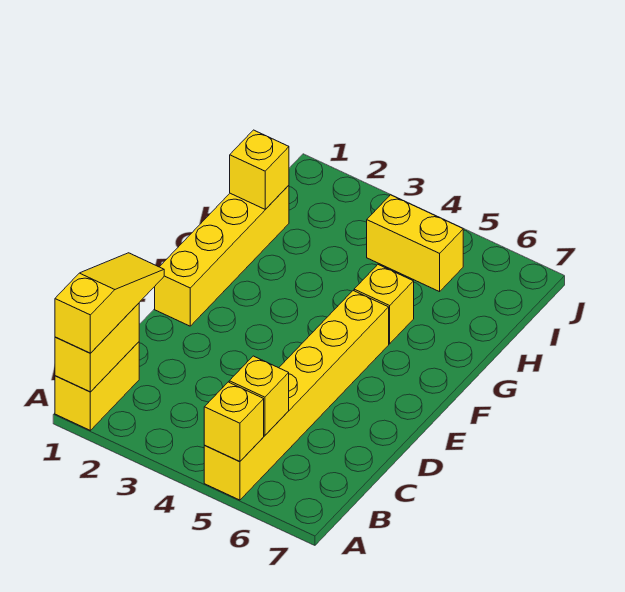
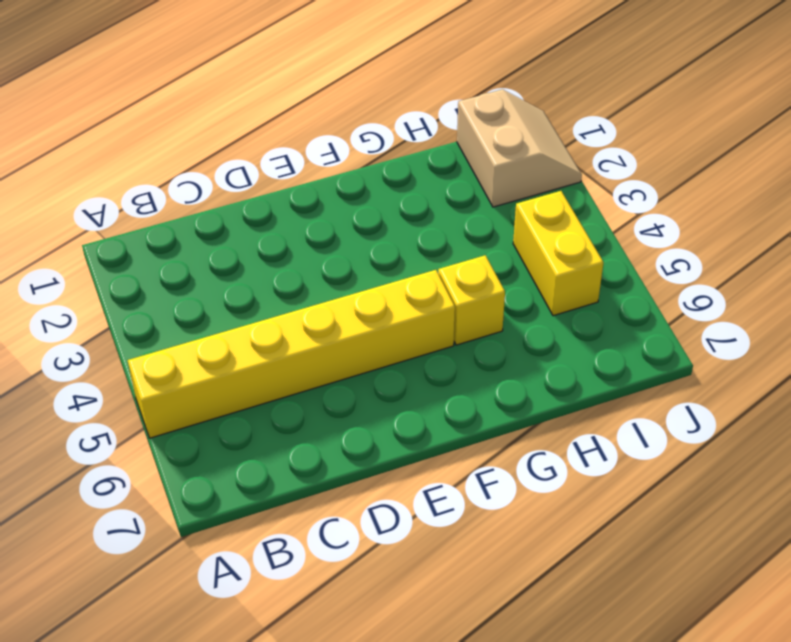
tan slope I1:J2 level 1 top I -> none
none -> yellow brick A1:B1 level 1
none -> yellow brick E1:H1 level 1

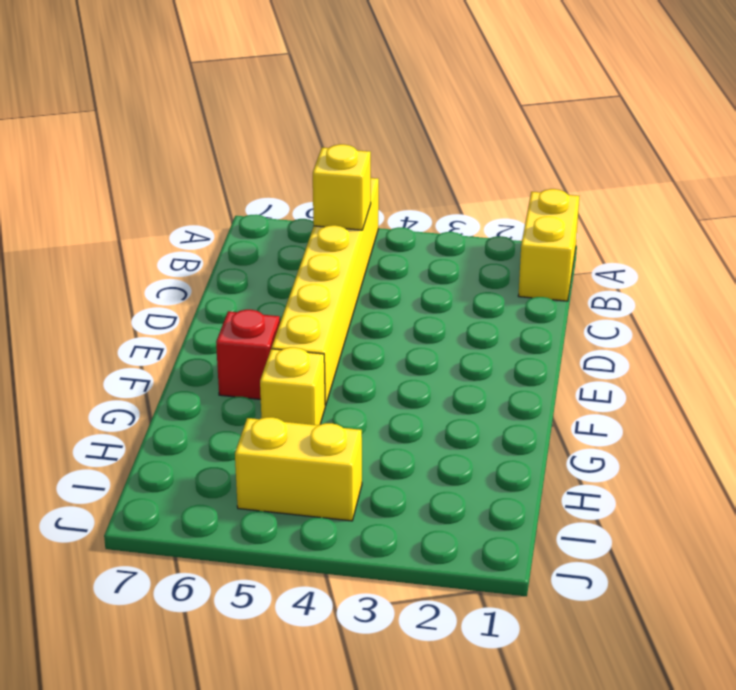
red brick F6 level 1 -> none
none -> yellow brick E1:H1 level 1
none -> yellow brick A1:B1 level 2

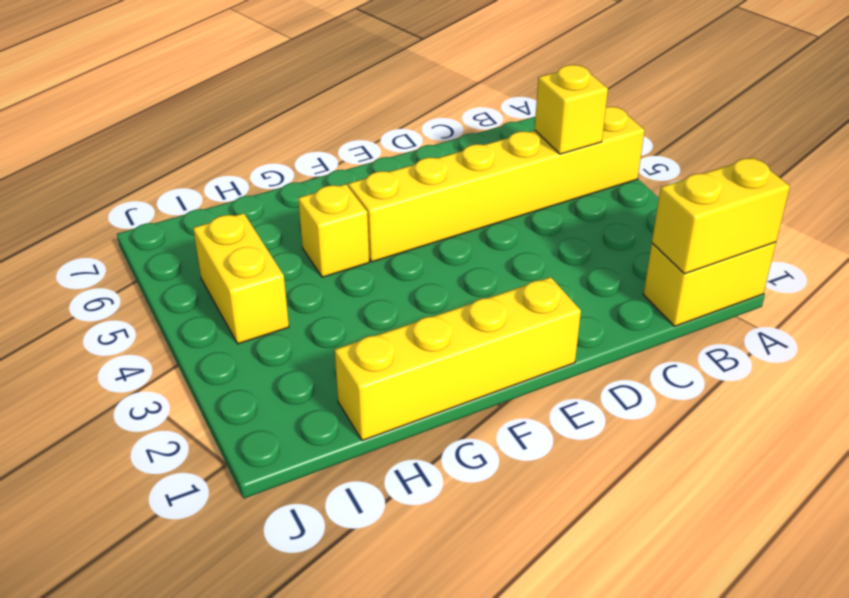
none -> yellow brick A5 level 2
none -> yellow brick H1 level 2

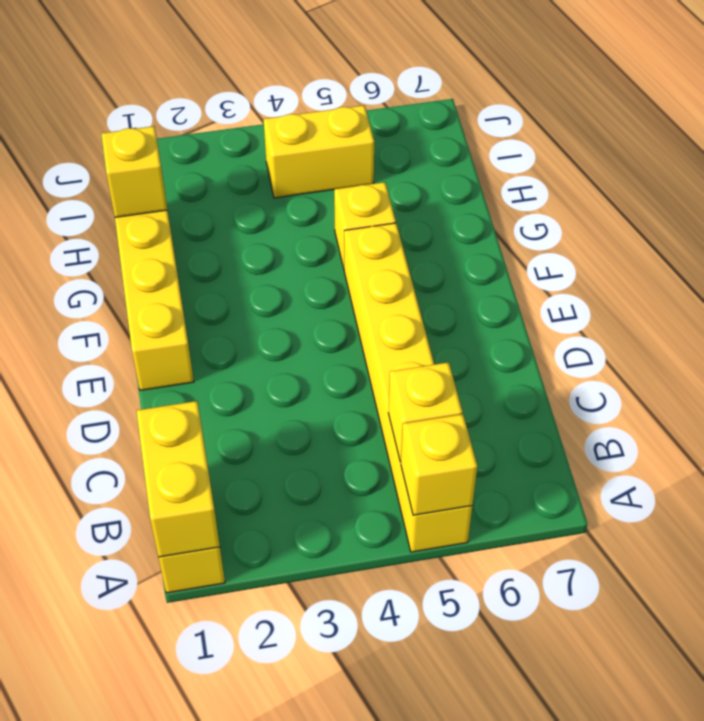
none -> yellow slope A1:C1 level 3 top A

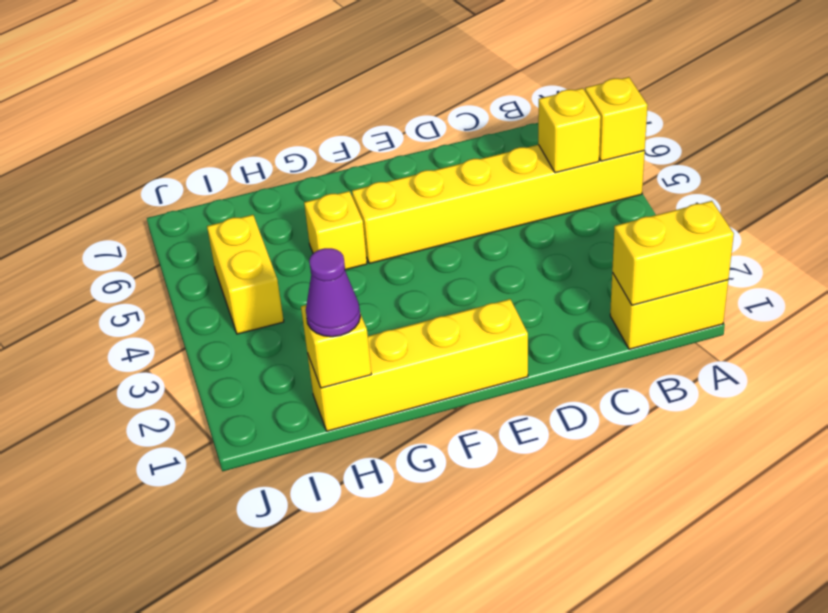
purple cone H1 level 3 -> none
none -> yellow slope A1:C1 level 3 top A

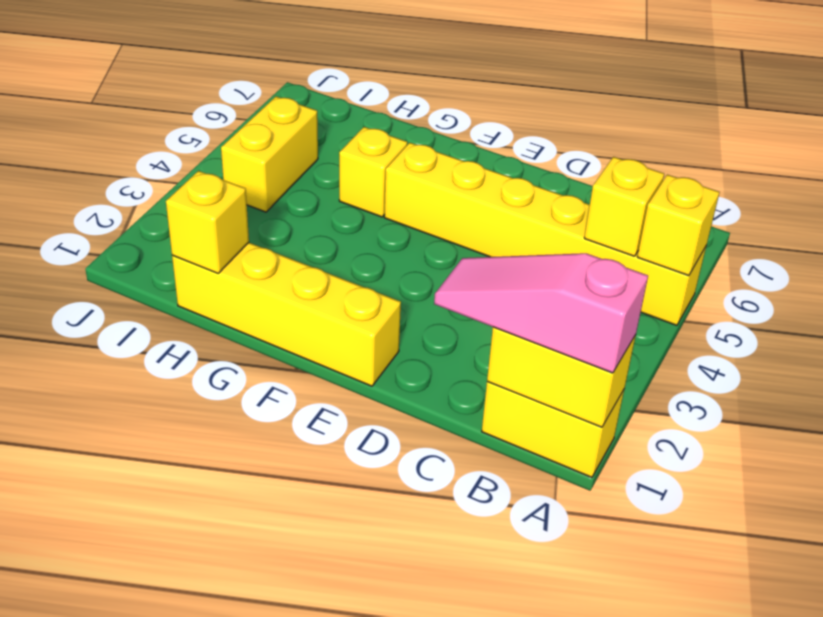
pink slope A1:C1 level 3 top A -> yellow slope A1:C1 level 3 top A

